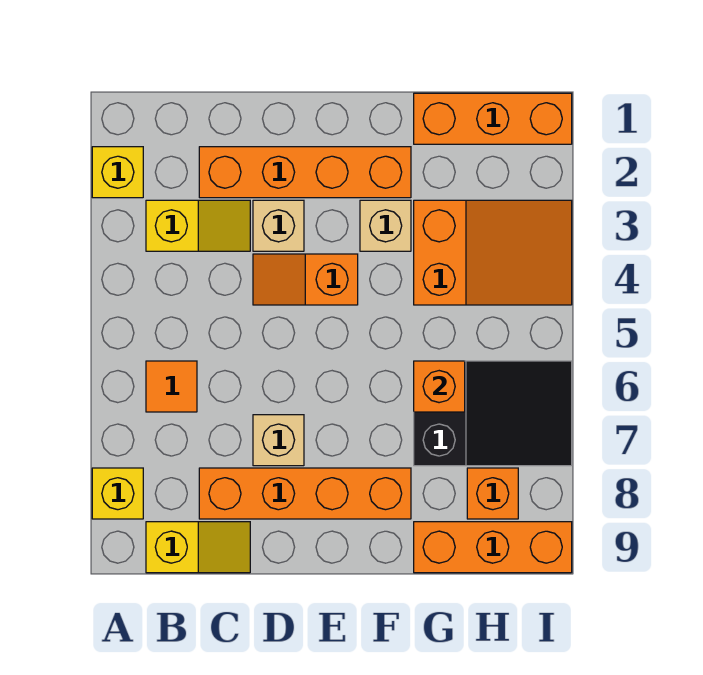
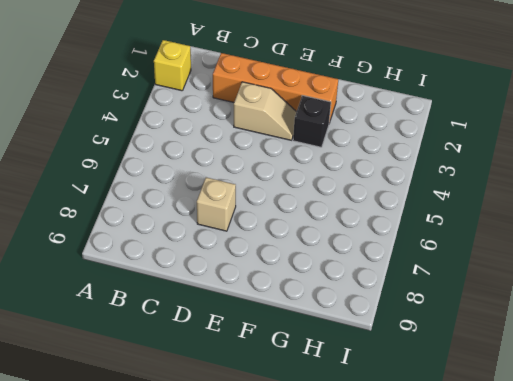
tan slope D3:E3 level 1 top D -> tan brick D3 level 1
black brick F3 level 1 -> tan brick F3 level 1
none -> yellow brick A8 level 1
none -> yellow slope B3:C3 level 1 top B
none -> orange tile B6 level 1

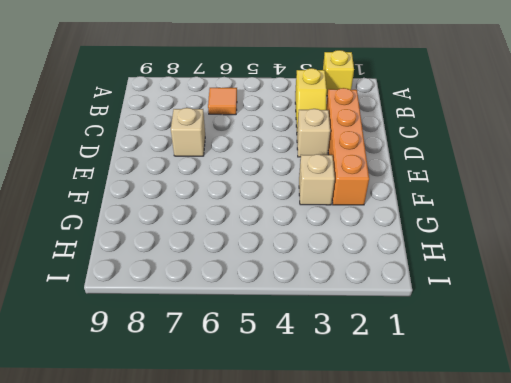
none -> yellow brick A8 level 1
none -> yellow slope B9:C9 level 1 top B
none -> orange brick C8:F8 level 1

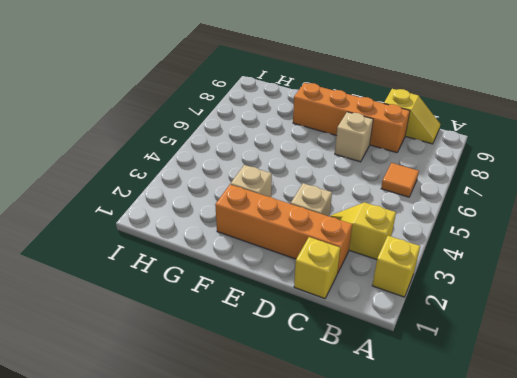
yellow slope B9:C9 level 1 top C -> yellow slope B9:C9 level 1 top B
yellow brick C1 level 1 -> yellow brick A8 level 1
none -> orange slope D4:E4 level 1 top E
none -> orange brick G1:I1 level 1
none -> orange slope G3:I4 level 1 top G

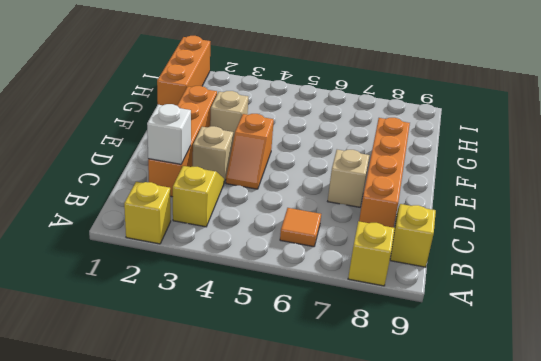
white brick C2 level 2 -> none
none -> orange slope G3:I4 level 1 top G
none -> black slope G6:I7 level 1 top G
none -> orange brick G9:I9 level 1

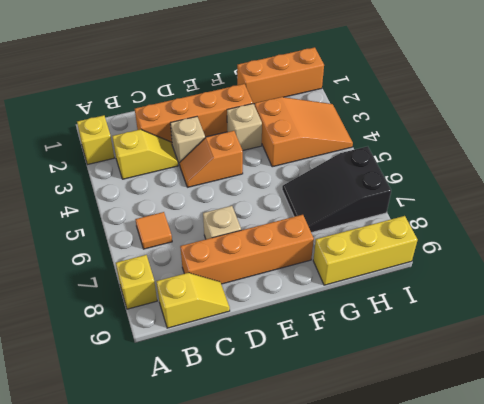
black slope G6:I7 level 1 top I -> black slope G6:I7 level 1 top G
yellow brick G9:I9 level 1 -> orange brick G9:I9 level 1
none -> orange brick H8 level 1
none -> orange brick G6 level 2

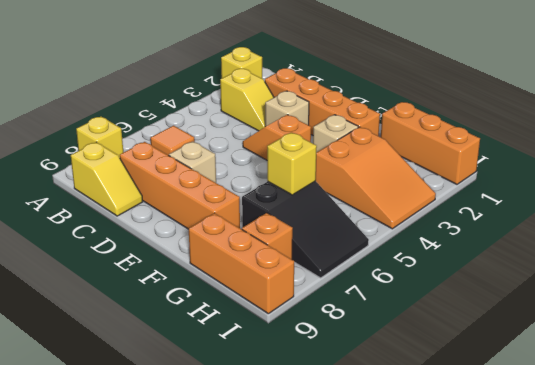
yellow brick G6 level 2 -> orange brick G6 level 2

